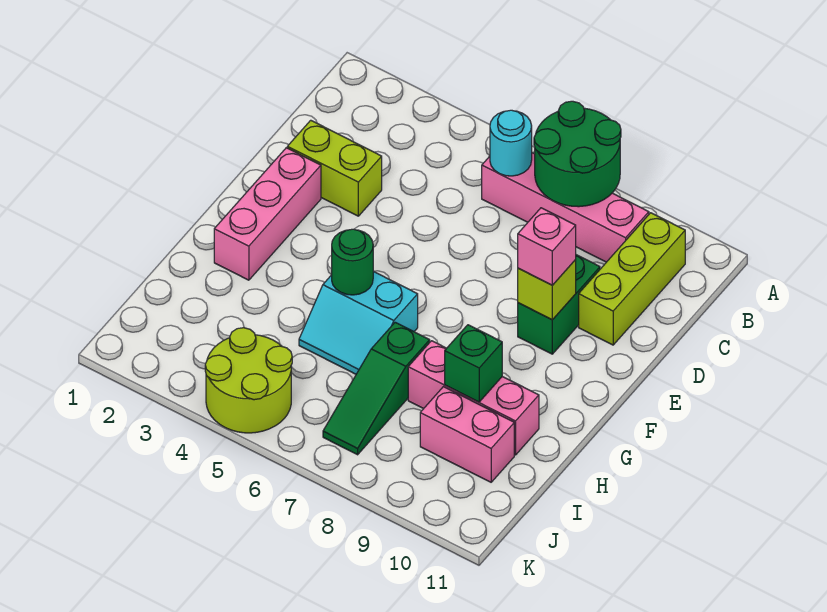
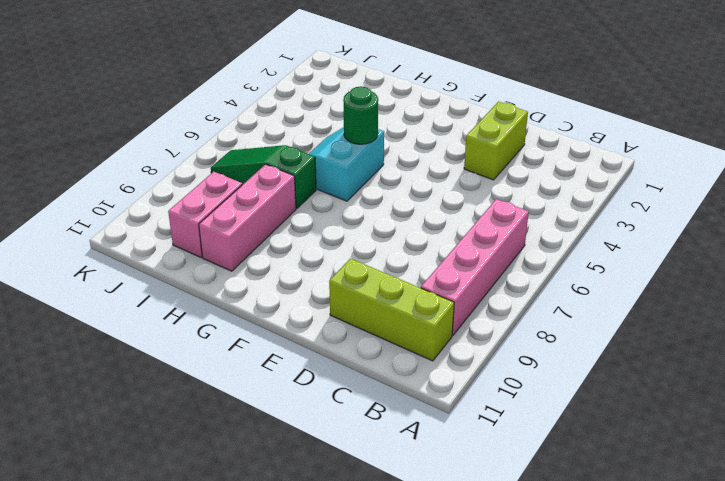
none -> green brick D9:E9 level 1
none -> pink brick E2:G2 level 1
none -> lime round brick J4:K5 level 1

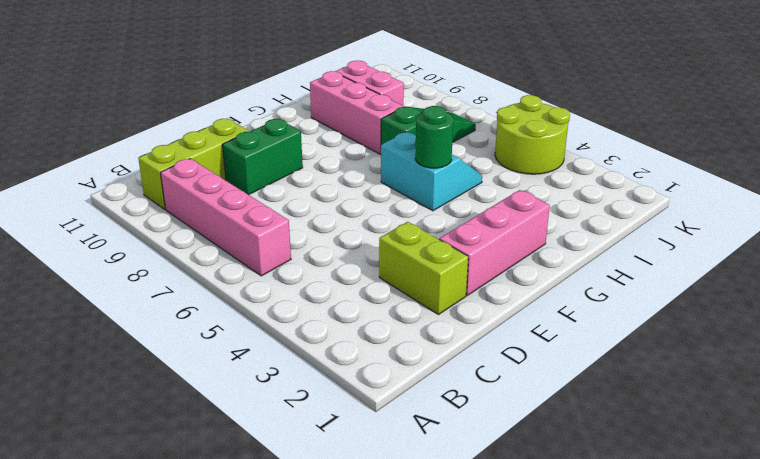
none -> green round brick A7:B8 level 2
none -> cyan round brick B6 level 2
none -> lime brick E9 level 2

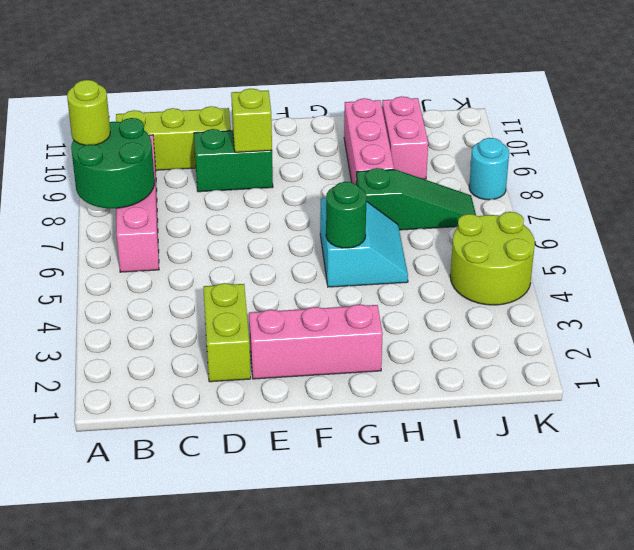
lime round brick A8 level 3 -> none
cyan round brick K8 level 1 -> cyan round brick B6 level 2
none -> green brick H9 level 2
none -> pink brick E9 level 3

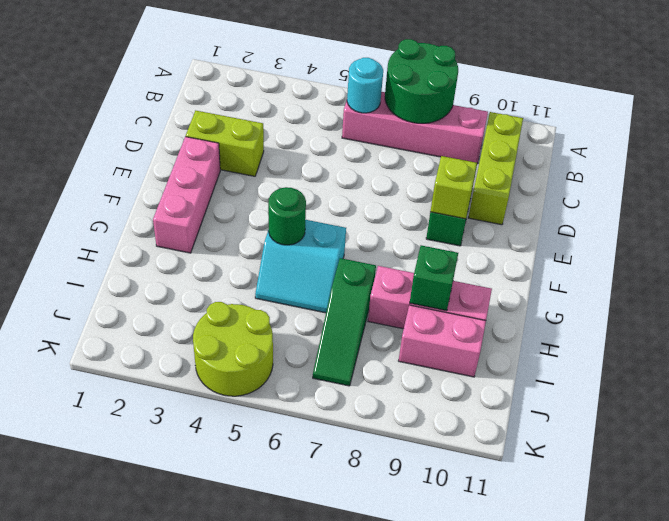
none -> pink brick E9 level 3

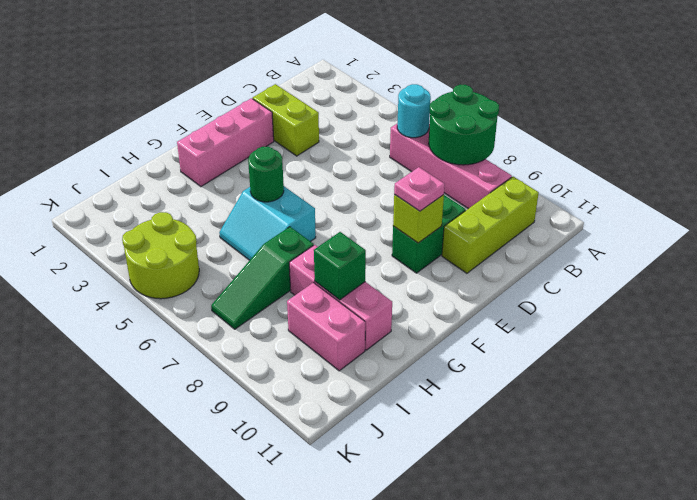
pink plate E9 level 3 -> pink brick E9 level 3

